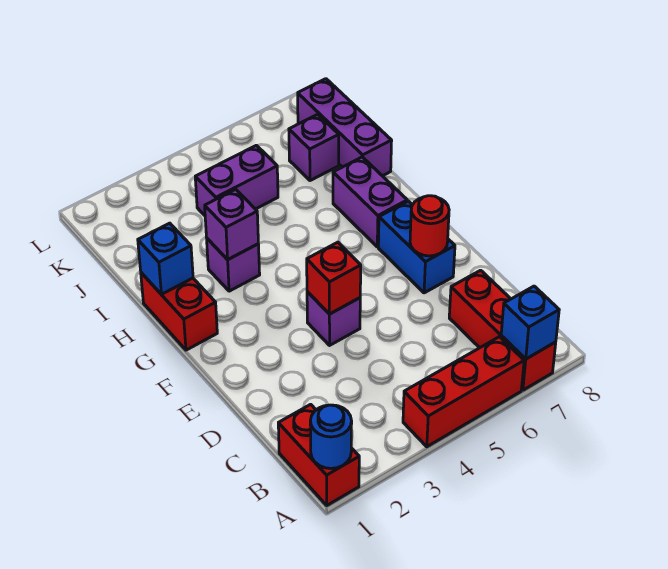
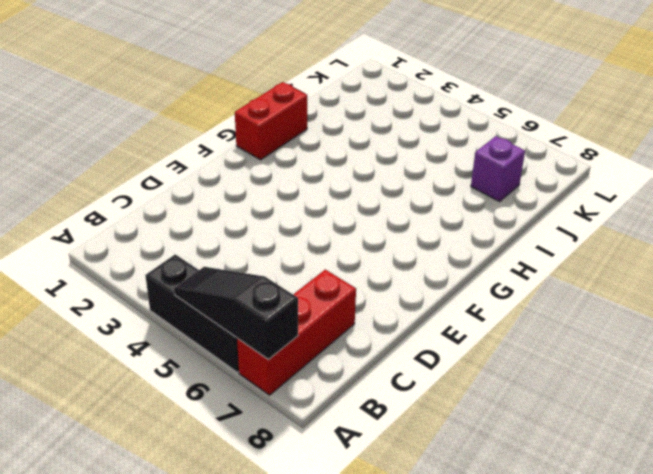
black brick A4:A6 level 1 -> red brick A4:A6 level 1
black slope A5:A7 level 2 top 7 -> blue brick A7 level 2
none -> red brick A1:B1 level 1
none -> purple brick E4 level 1
none -> blue brick E7:F7 level 1

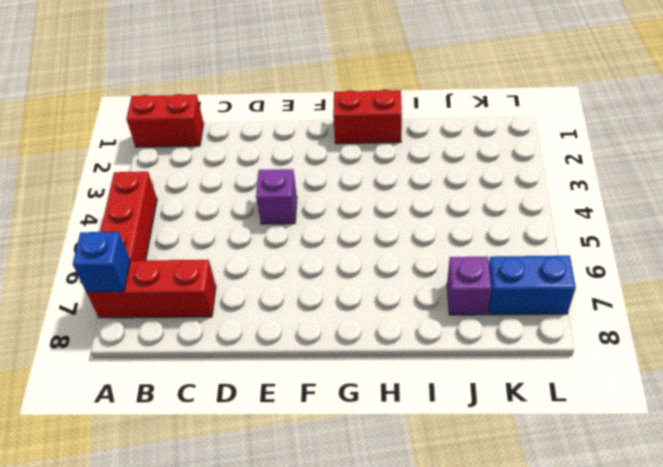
blue brick K7:L7 level 1 -> blue brick E7:F7 level 1
none -> purple brick G7:H7 level 1
none -> purple brick H3 level 1
none -> purple brick I8:K8 level 1

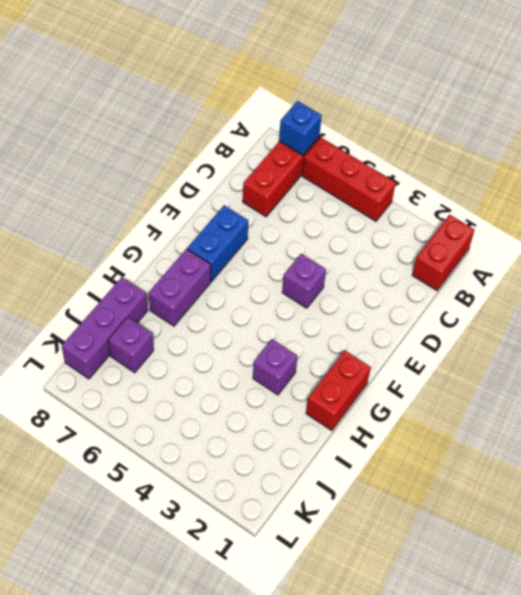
none -> purple brick J4:J5 level 1
none -> blue round brick A1 level 2
none -> red brick E4 level 2

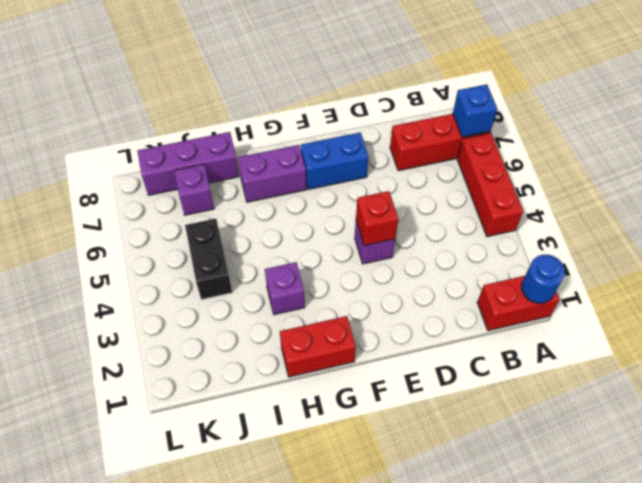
black brick J4:J5 level 1 -> purple brick J4:J5 level 1
none -> red round brick E7 level 2
none -> blue brick H1 level 2
none -> purple brick H3 level 2

